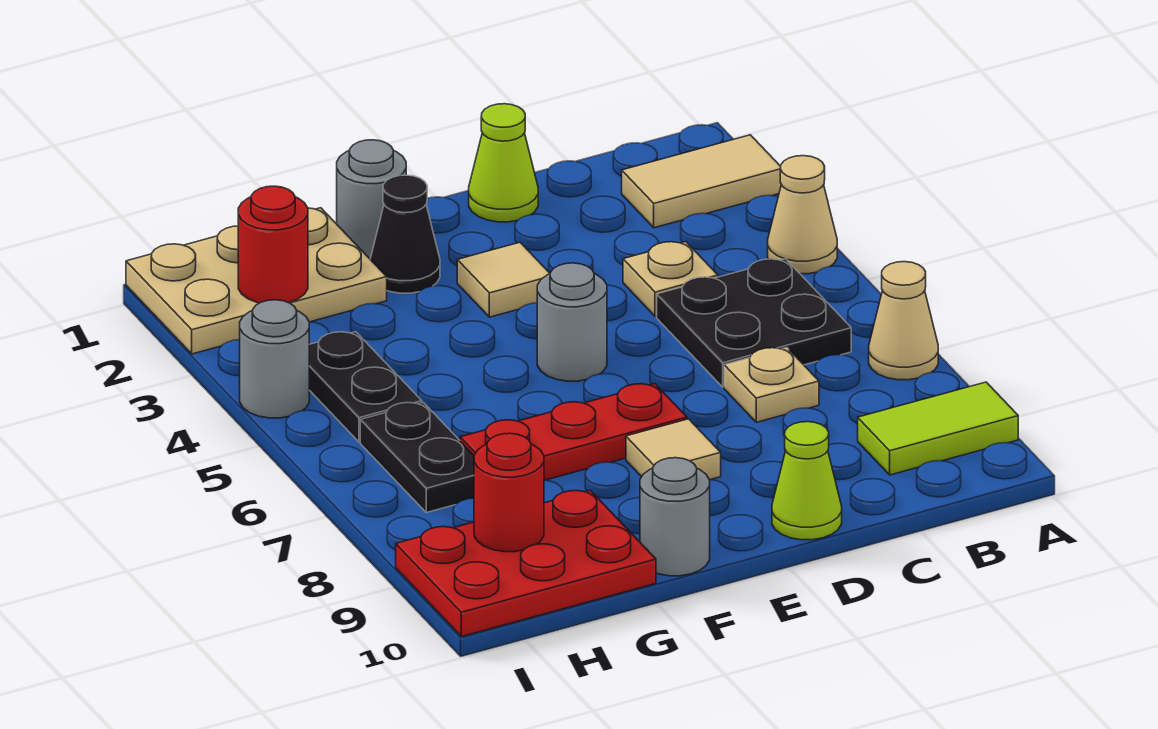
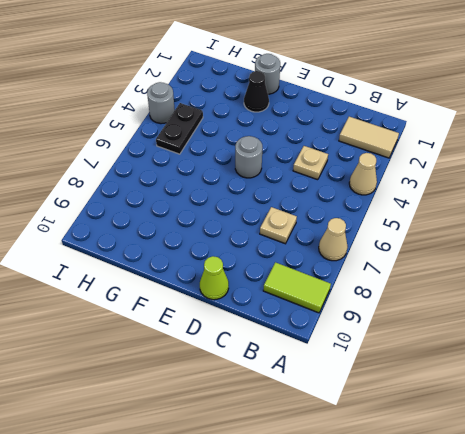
none -> black plate B5:C6 level 1
none -> lime cone D1 level 1
none -> tan tile E3 level 1

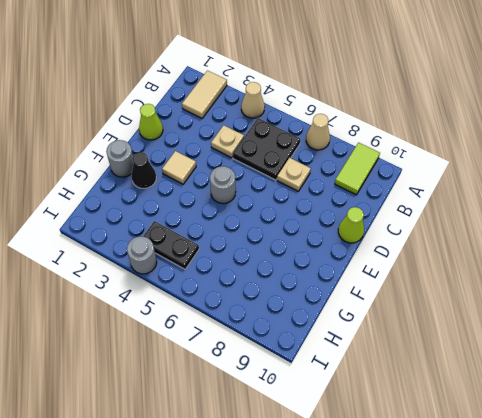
none -> red plate E7:G7 level 1
none -> tan tile E8 level 1
none -> grey round brick F10 level 1

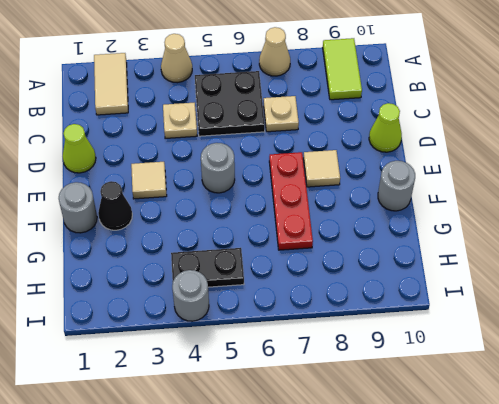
none -> tan plate G1:I2 level 1
none -> red plate G9:I10 level 1
none -> black plate H6:H7 level 1

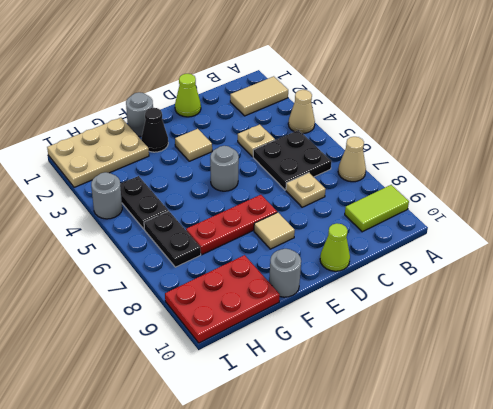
none -> red round brick H2 level 2
none -> red round brick H9 level 2

